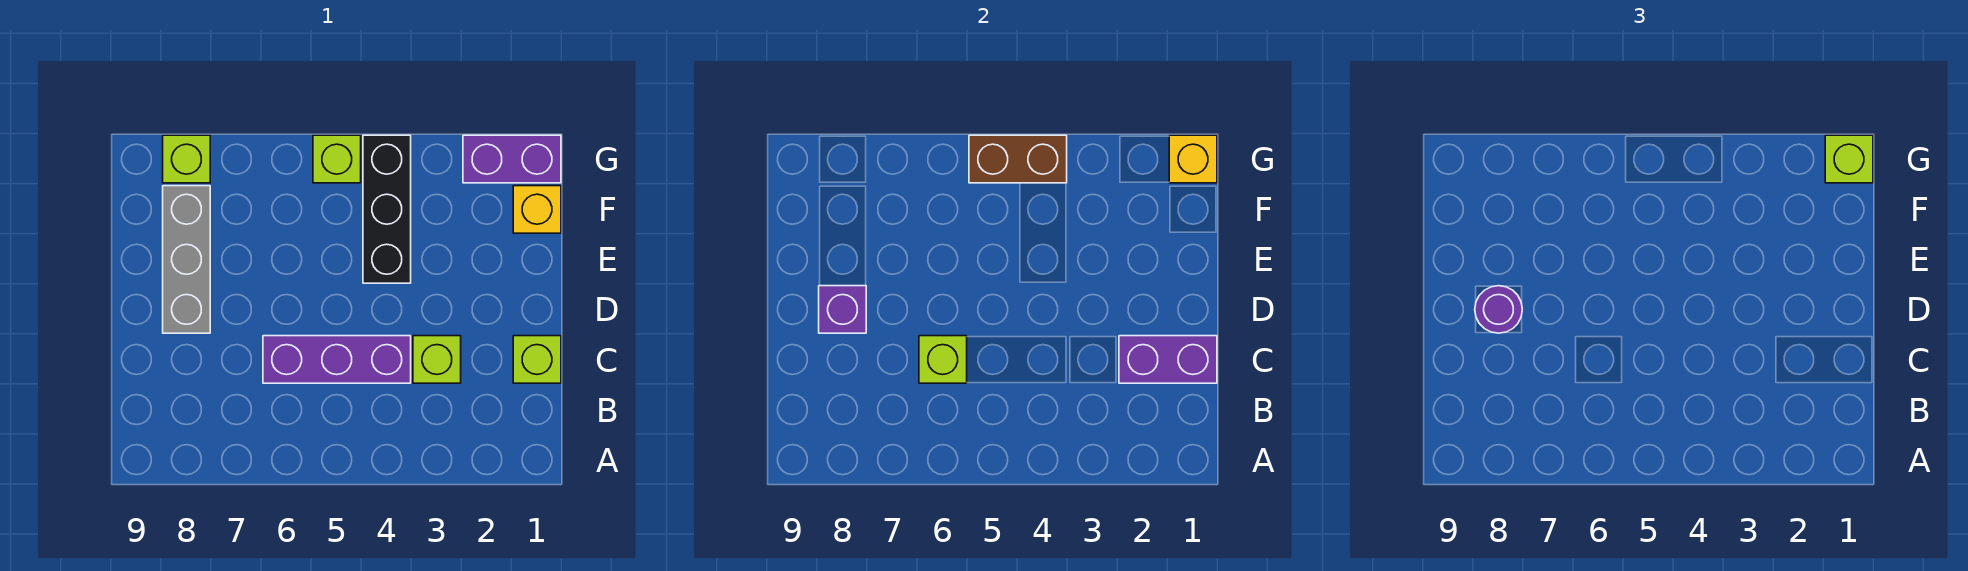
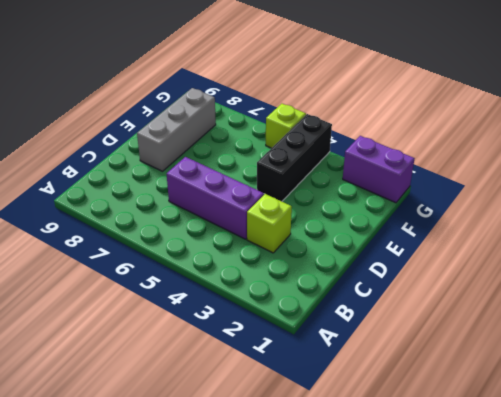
none -> lime brick C1 level 1
none -> yellow brick F1 level 1
none -> lime brick G8 level 1

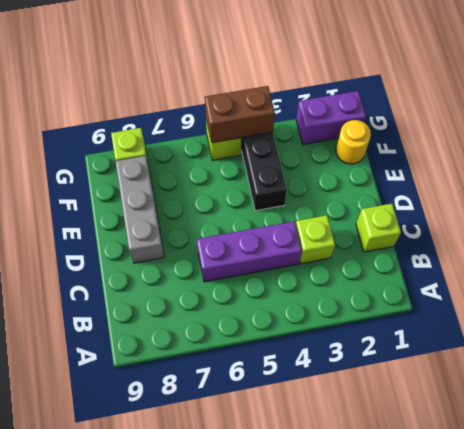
yellow round brick F1 level 1 -> yellow brick F1 level 1
none -> purple brick C1:C2 level 2
none -> lime brick C6 level 2
none -> purple brick D8 level 2

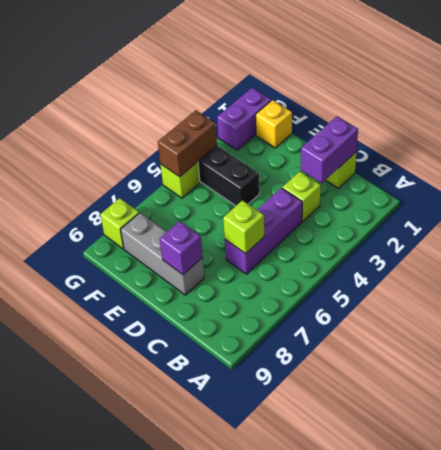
none -> yellow brick G1 level 2
none -> purple round brick D8 level 3
none -> lime brick G1 level 3

